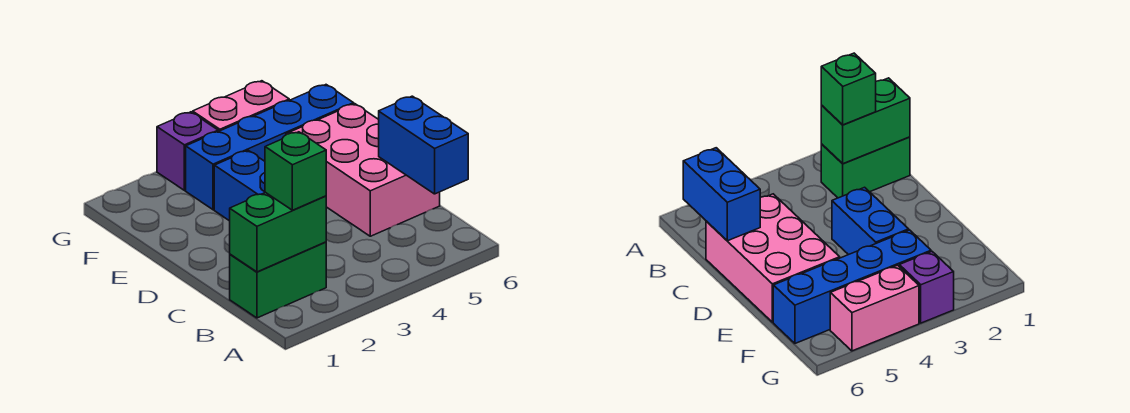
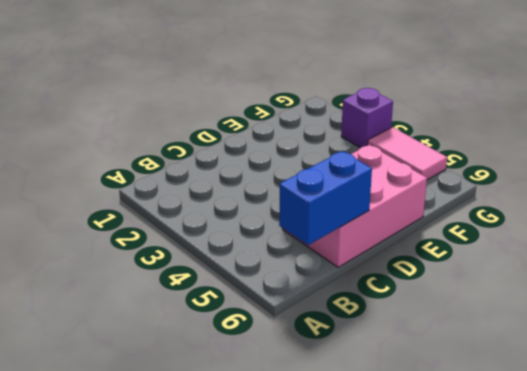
pink tile G4:G5 level 1 -> pink brick G4:G5 level 1
none -> green brick B1:B2 level 1
none -> blue brick D3:E3 level 1

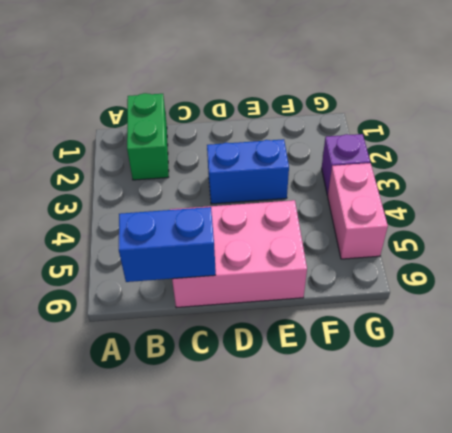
none -> blue brick F3:F6 level 1
none -> green brick B1:B2 level 2

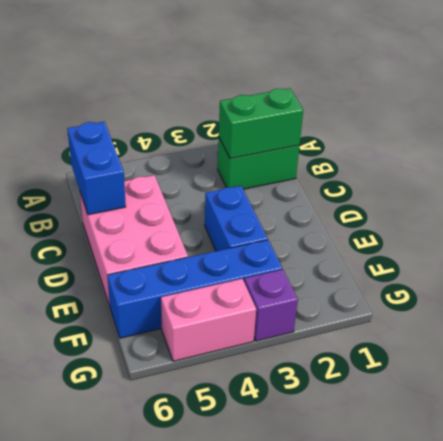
none -> green brick B2 level 3

